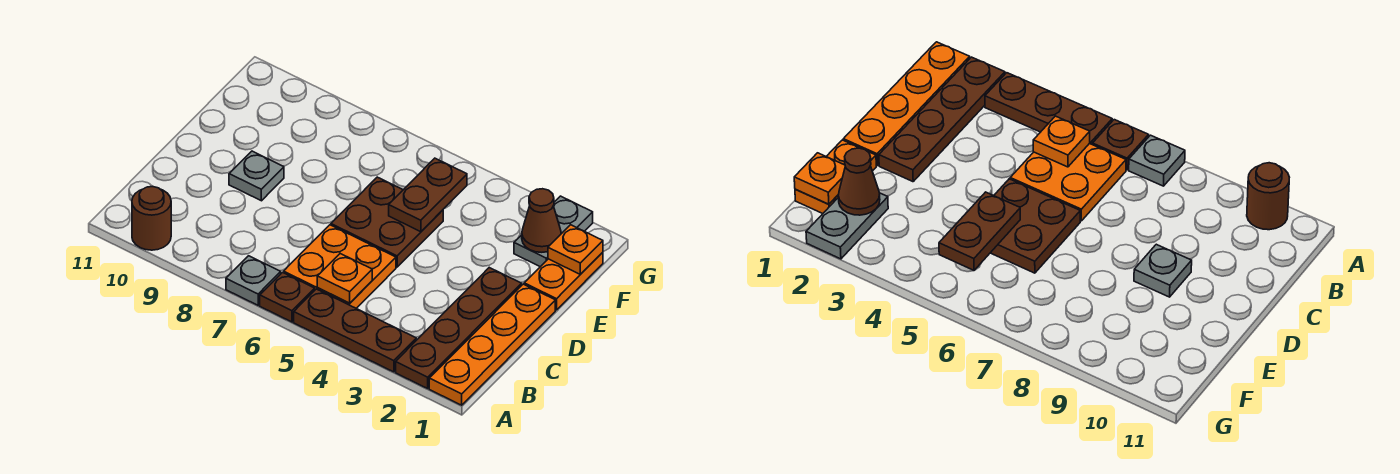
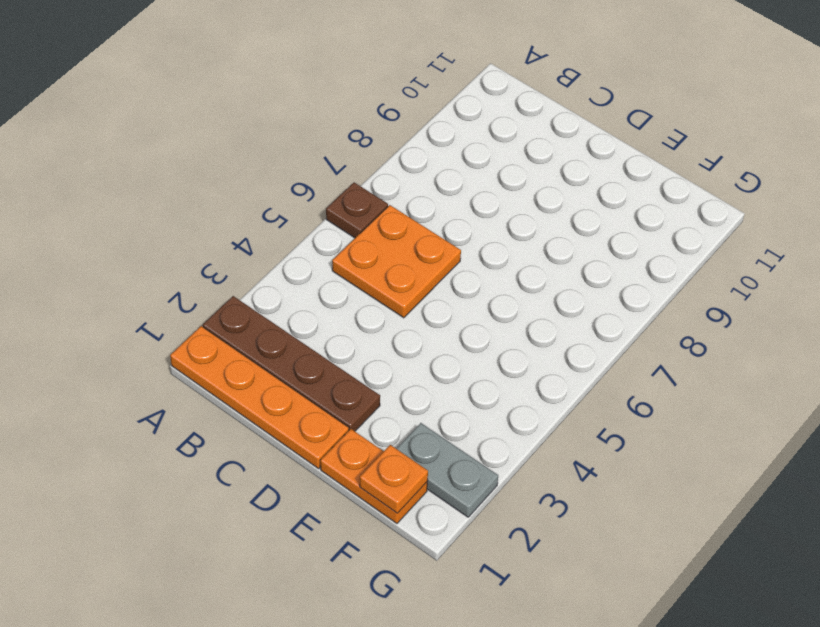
none -> brown plate A3:A5 level 1
none -> grey plate A7 level 1
none -> brown round brick A10 level 1

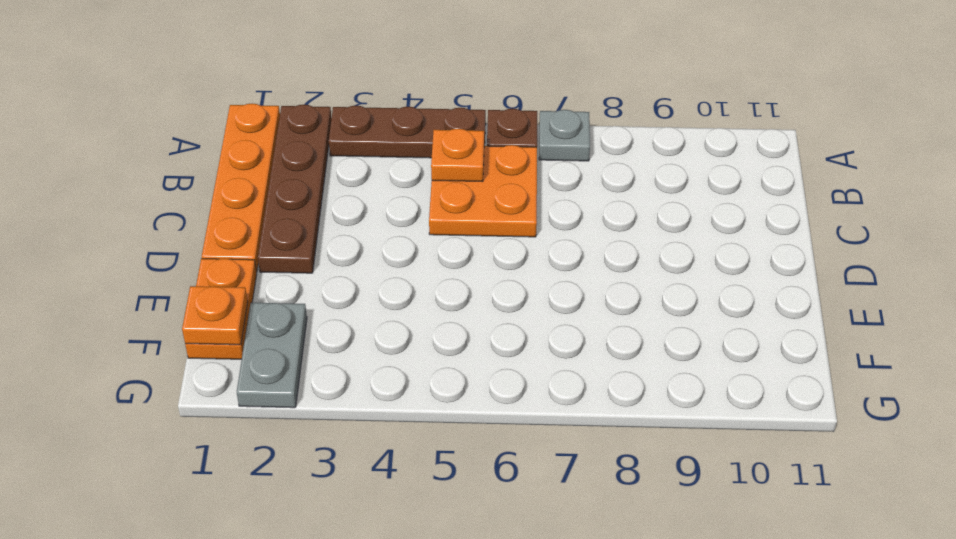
none -> brown round brick A10 level 1
none -> brown plate D5:E6 level 1
none -> grey plate D9 level 1

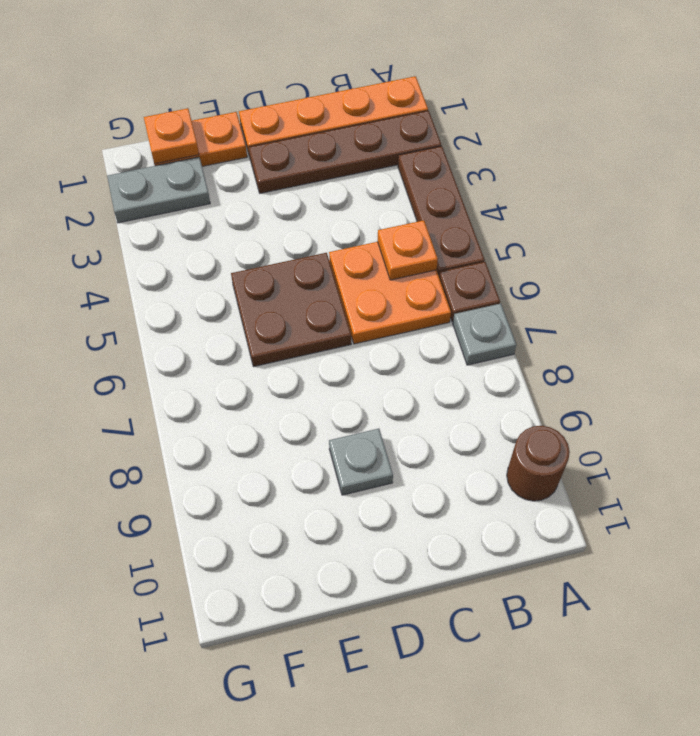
none -> brown plate E5:F5 level 2
none -> brown cone F2 level 2

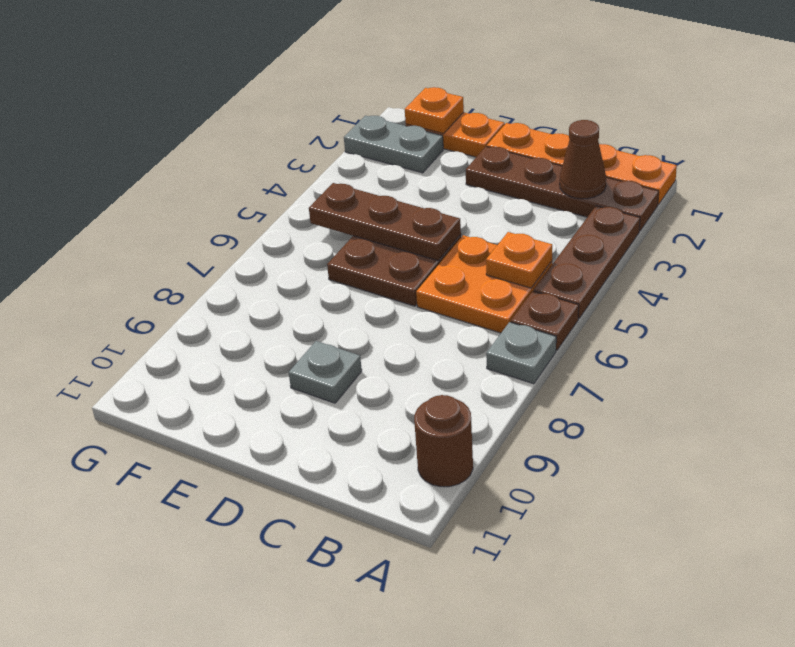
brown cone B2 level 2 -> brown cone F2 level 2
brown plate D5:F5 level 2 -> brown plate E5:F5 level 2

